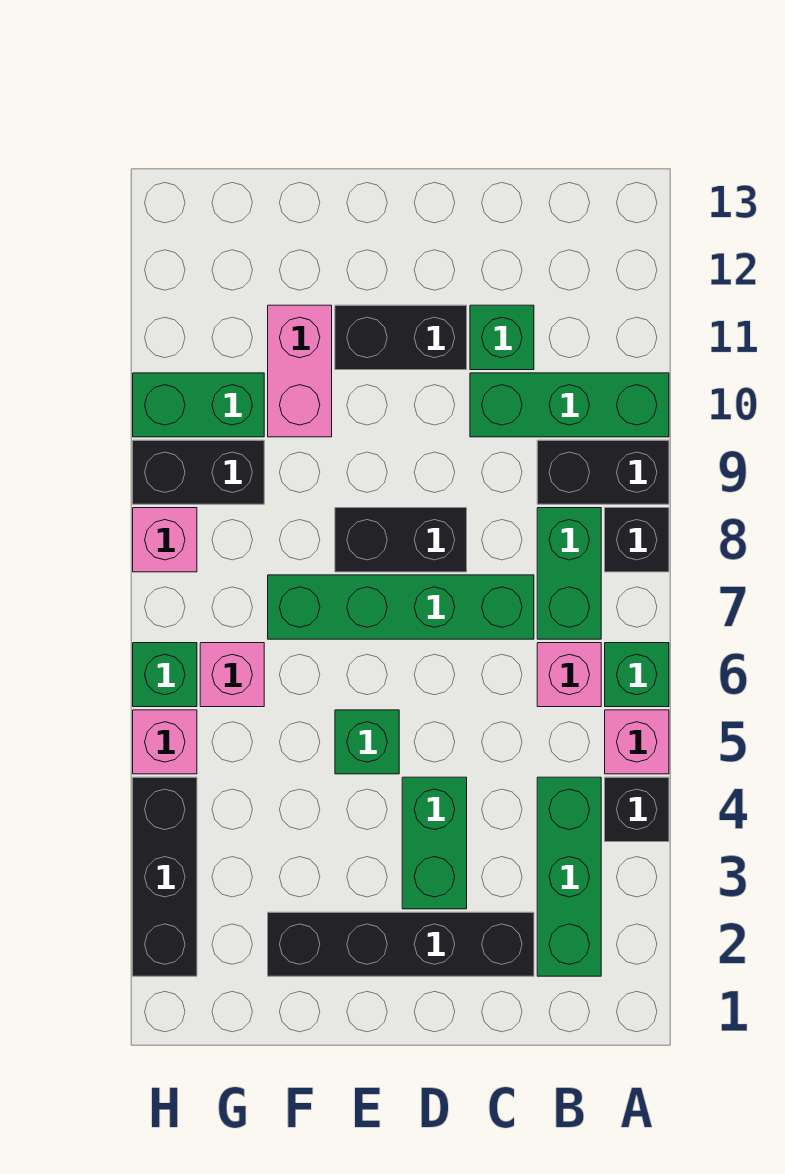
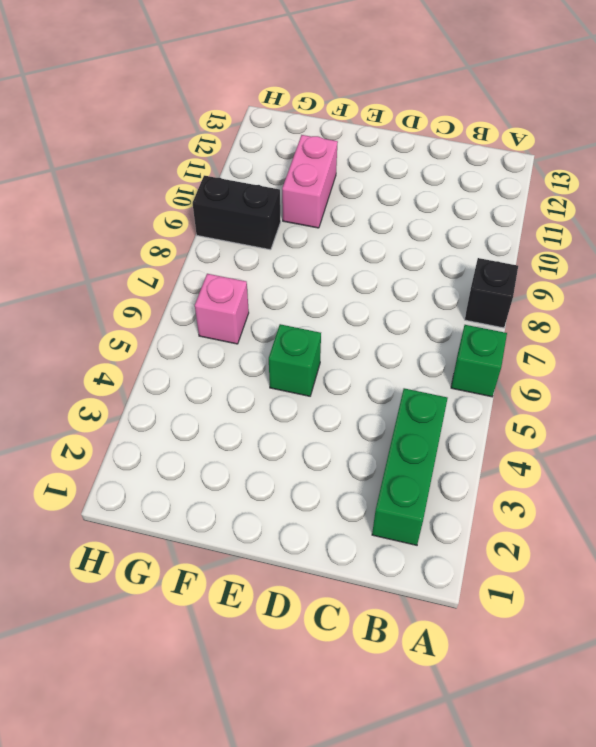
none -> black brick A4 level 1
none -> pink brick A5 level 1
none -> black brick A9:B9 level 1

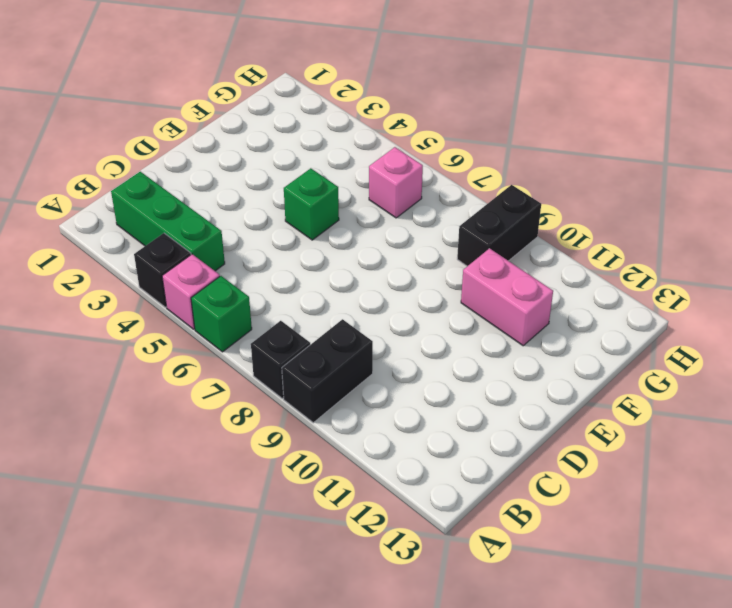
none -> green brick A10:C10 level 1
none -> pink brick B6 level 1
none -> green brick B7:B8 level 1

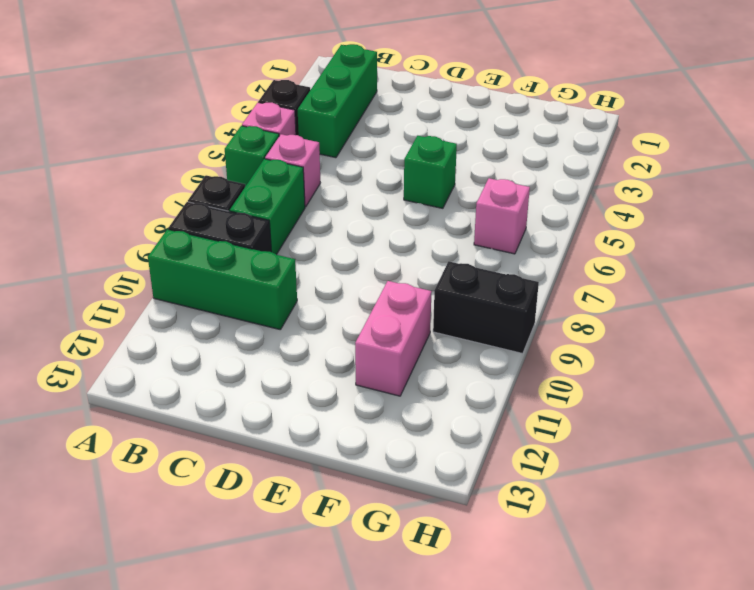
none -> black brick C2:F2 level 1
none -> green brick C7:F7 level 1
none -> green brick C11 level 1

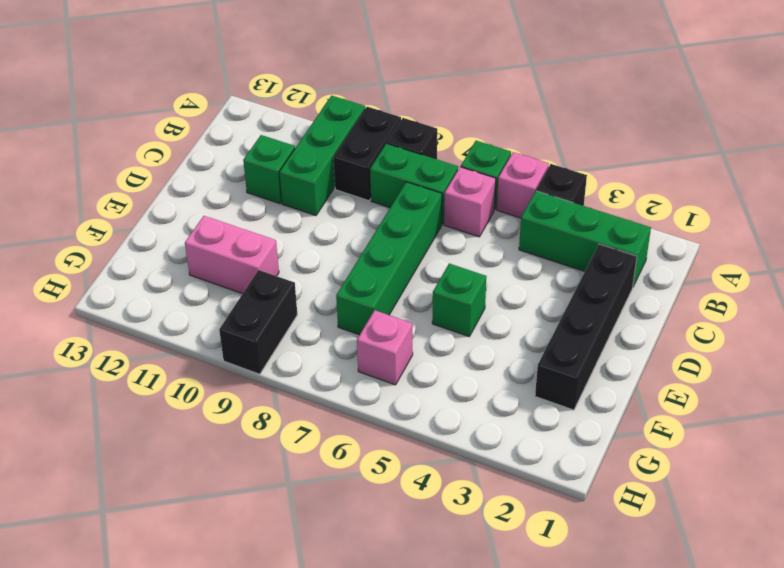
none -> green brick D3:D4 level 1
none -> black brick D8:E8 level 1
none -> black brick D11:E11 level 1

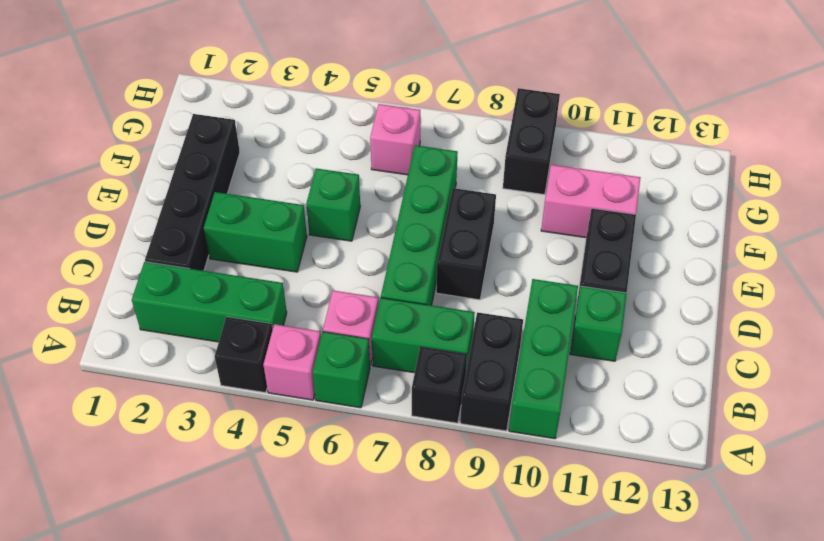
none -> green brick G10:H10 level 1
none -> black brick H2:H4 level 1
none -> pink brick H5 level 1

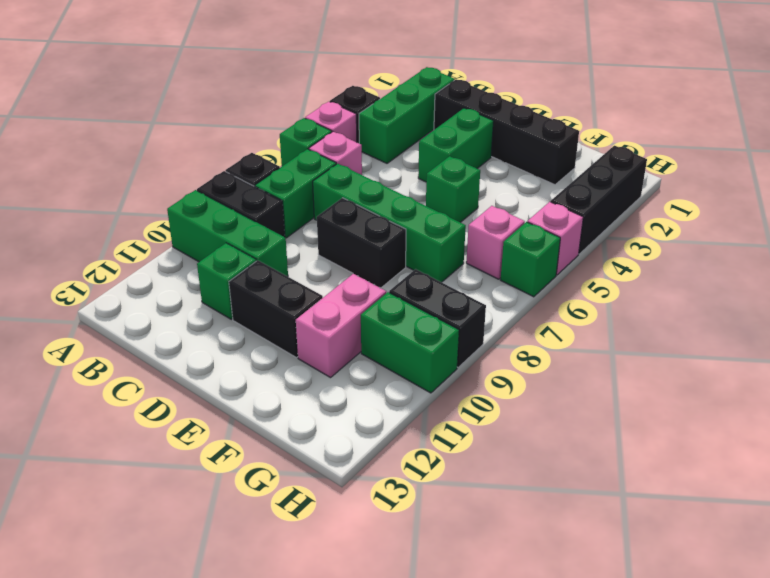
none -> pink brick H8 level 1

